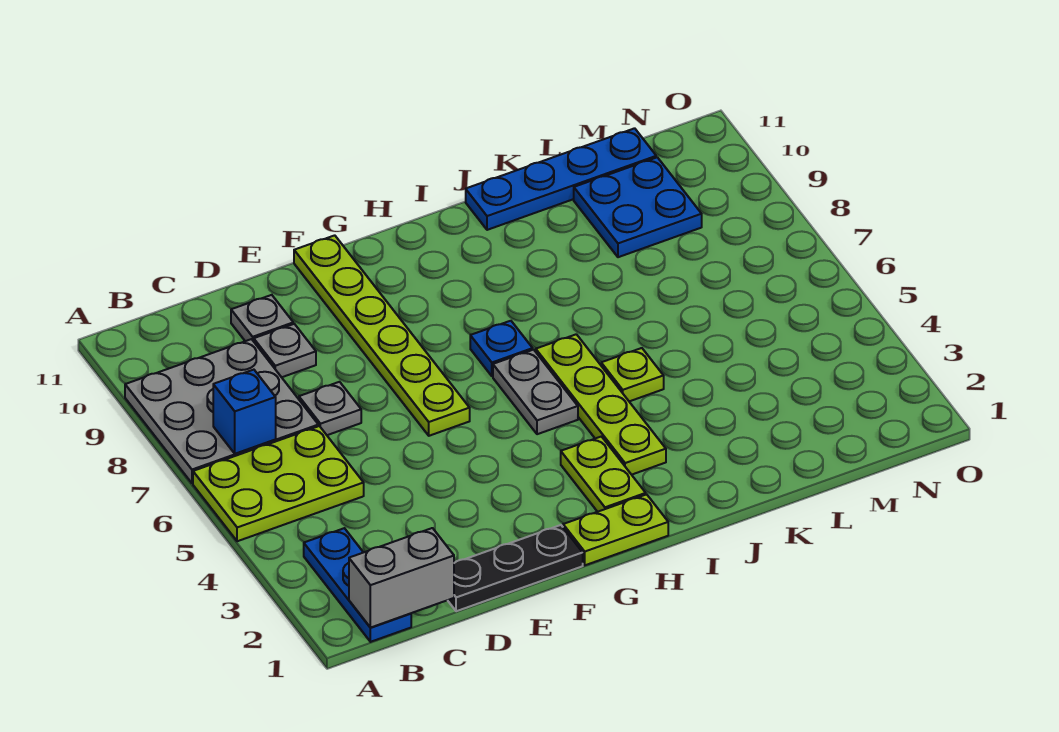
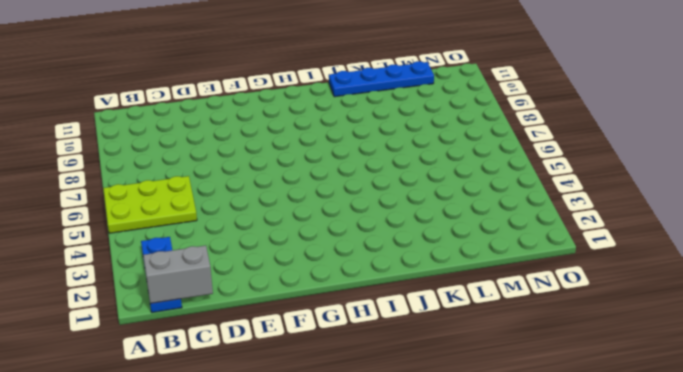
none -> grey plate A7:C9 level 1
none -> black plate D1:F1 level 1
none -> grey plate D7 level 1

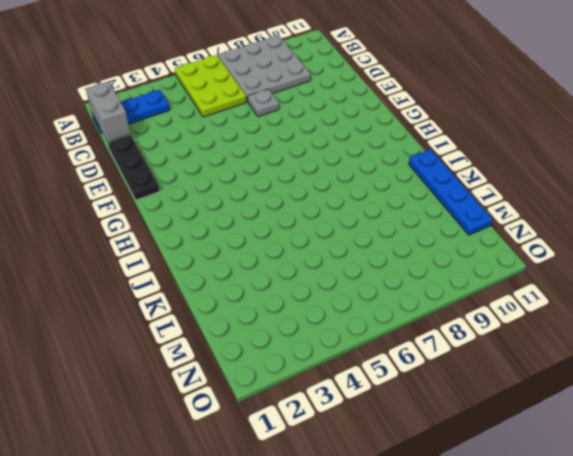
none -> grey plate D9 level 1
none -> grey plate D10 level 1
none -> lime plate F6:F11 level 1

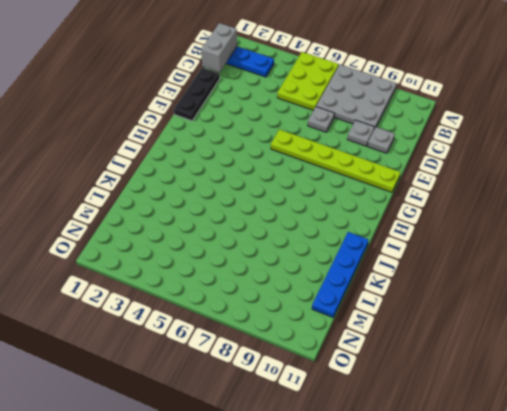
none -> lime plate G1:H1 level 1
none -> lime plate H2:H3 level 1
none -> grey plate H5:H6 level 1

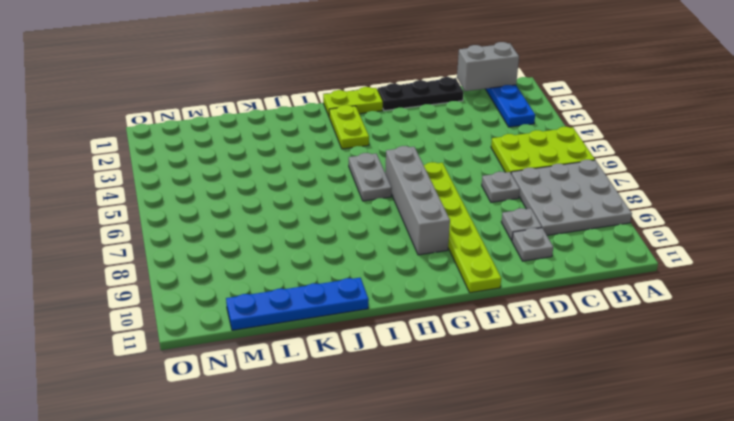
grey brick G6:G9 level 1 -> none
none -> blue plate H7 level 1
none -> lime plate I3:I6 level 1
none -> lime plate J5 level 1

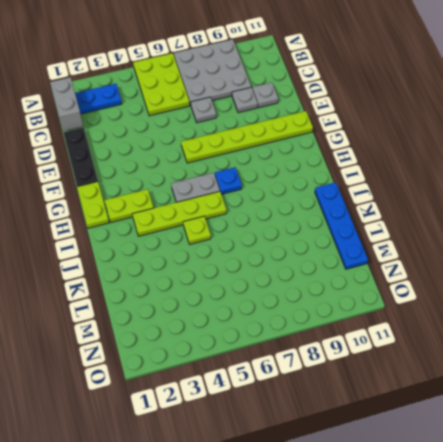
none -> blue plate L9:M10 level 1
none -> blue brick B7 level 2

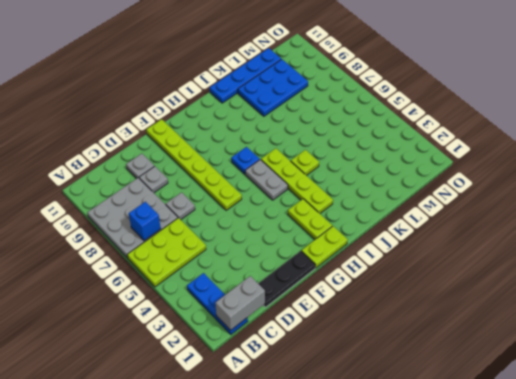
blue plate K9:M10 level 1 -> blue plate L9:M10 level 1

